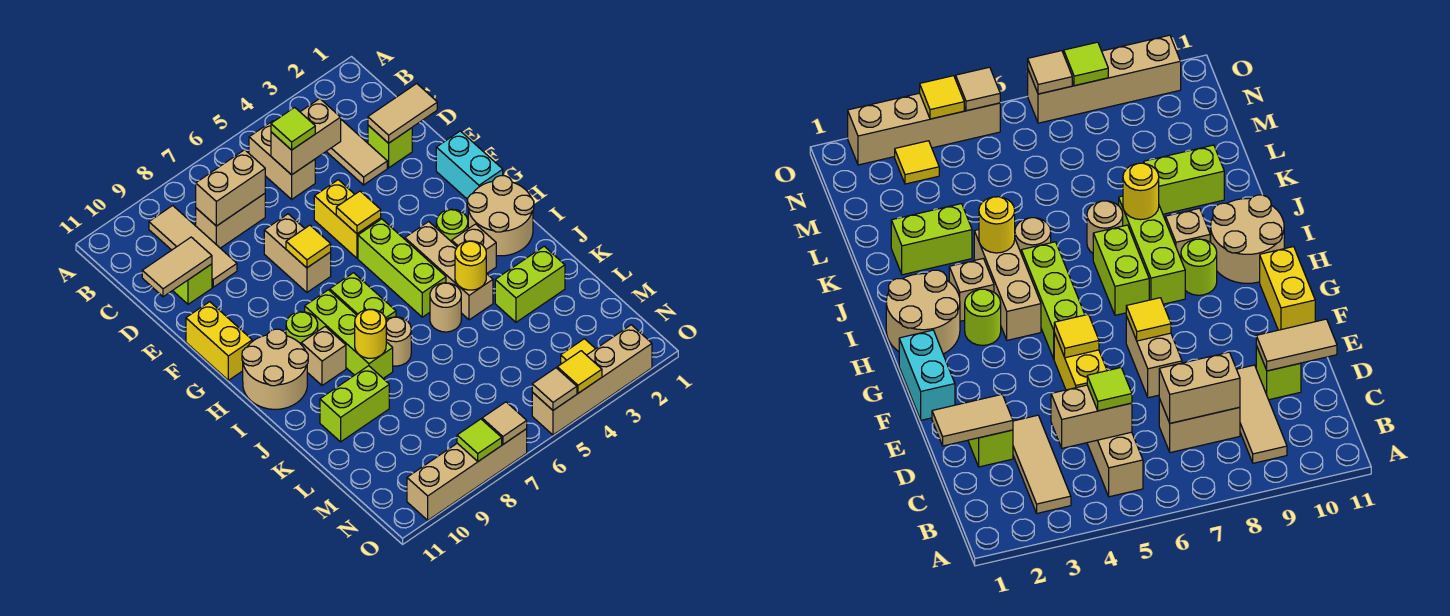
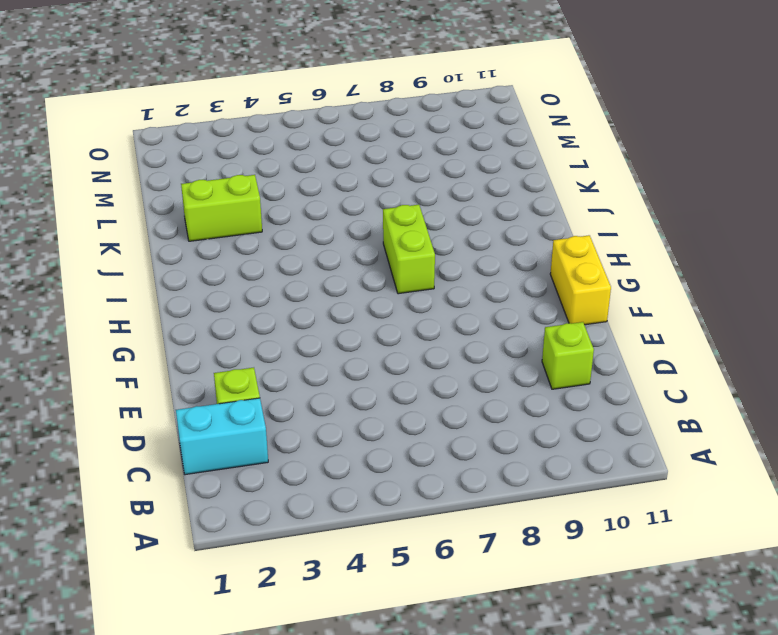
cyan brick C1:C2 level 1 -> cyan brick F1:G1 level 1
none -> tan tile B3:D3 level 1
none -> tan brick B5:C5 level 1
none -> tan tile B9:D9 level 1
none -> tan brick C7:C8 level 1

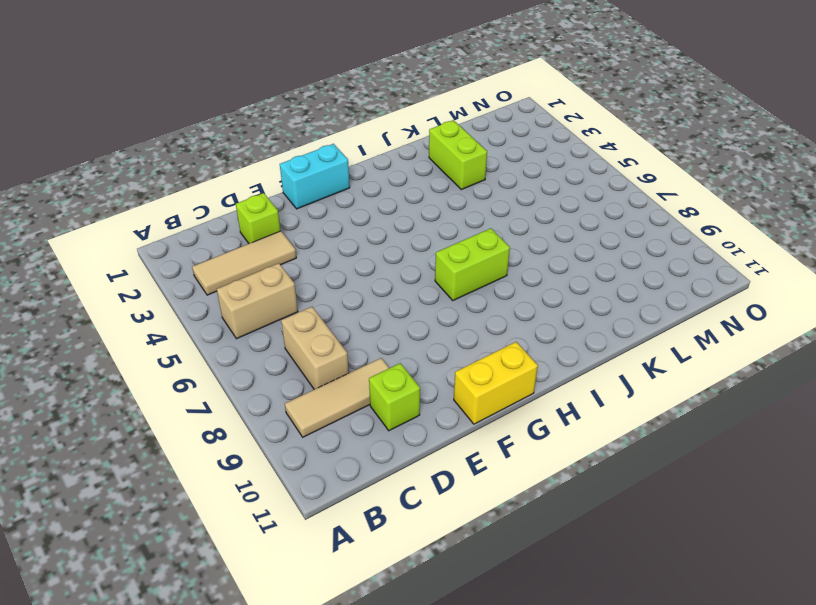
none -> yellow brick E5:F5 level 1
none -> tan brick E7:F7 level 1
none -> lime brick G5:I5 level 1
none -> tan round brick H1:I2 level 1

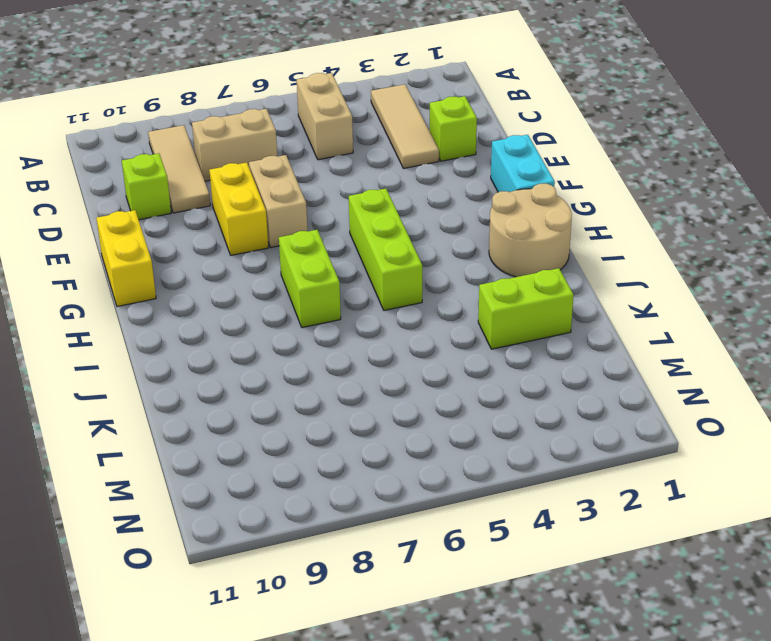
yellow brick E8:F8 level 1 -> yellow brick E5:F5 level 1
none -> lime round brick H3 level 1
none -> tan brick H4:J4 level 1
none -> lime brick H8:J8 level 1
none -> lime round brick H9 level 1

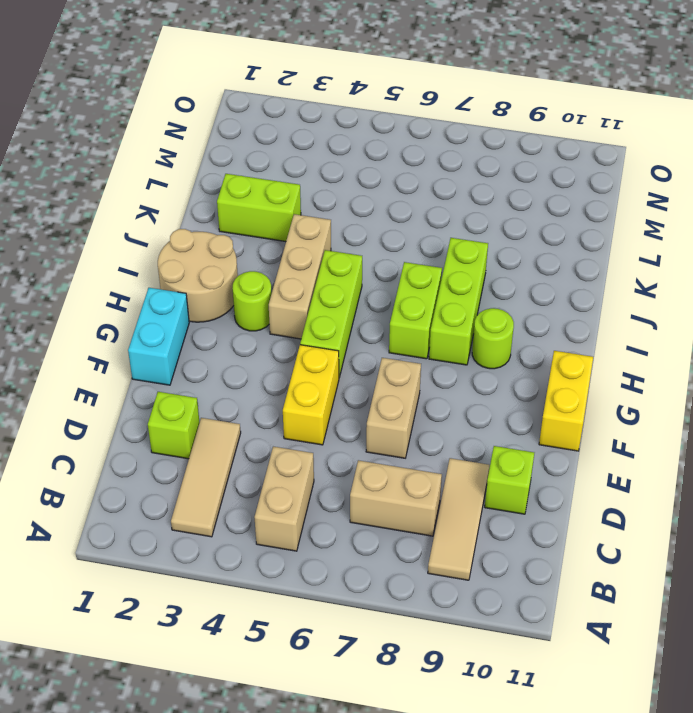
none -> tan round brick H10:I11 level 1
none -> tan brick I3 level 1
none -> tan brick I9 level 1
none -> tan round brick J5 level 1

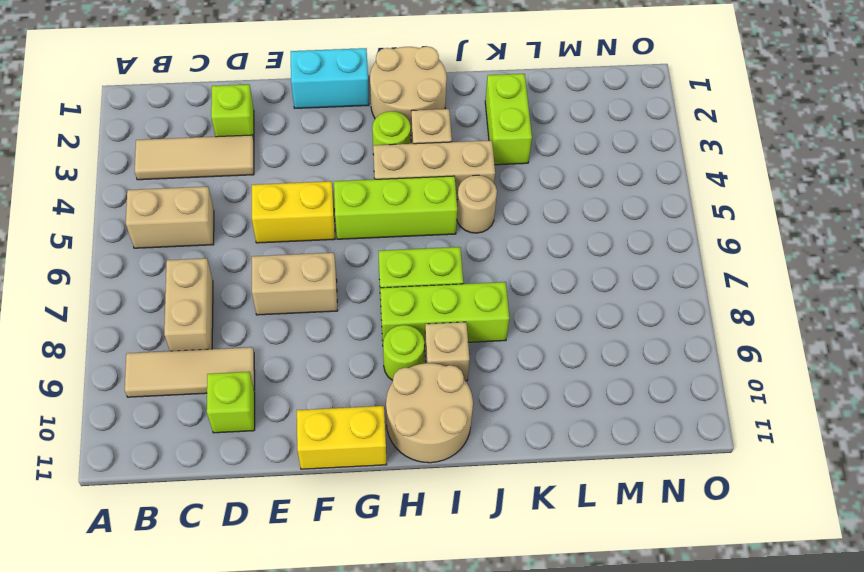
none -> tan round brick J7 level 1
none -> lime brick K9:K10 level 1
none -> yellow tile N3 level 1
none -> tan brick O2:O5 level 1

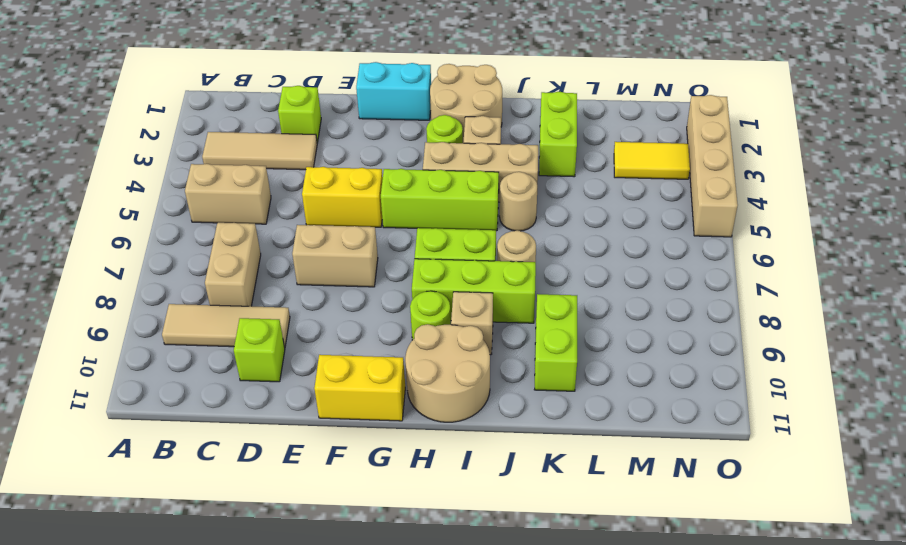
yellow tile M3:N3 level 1 -> yellow tile N3 level 1
none -> tan brick O7:O10 level 1
none -> tan brick C4:C5 level 2
none -> tan brick C7:C8 level 2
none -> tan tile D1:D2 level 2

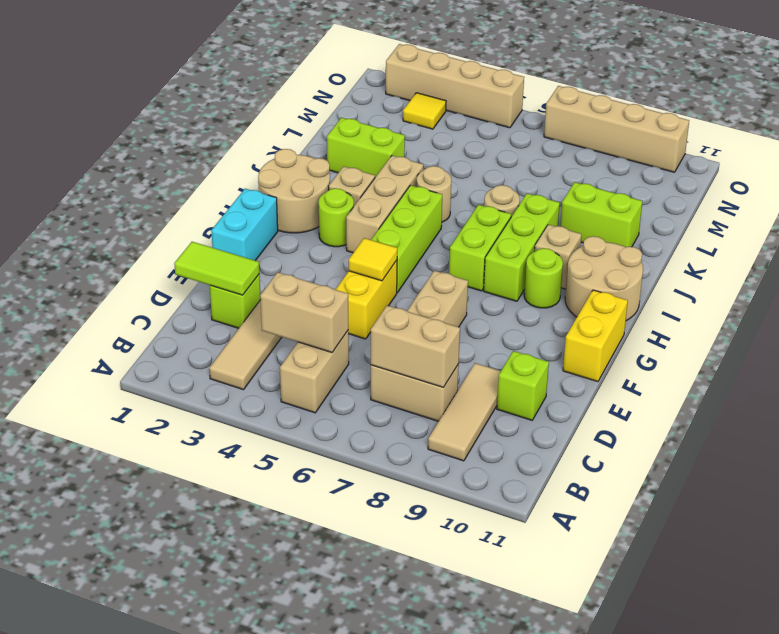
lime tile D1:D2 level 2 -> tan tile D1:D2 level 2
none -> tan tile D10:D11 level 2
none -> yellow tile F7 level 2
none -> yellow round brick J4 level 2
none -> yellow round brick J8 level 2

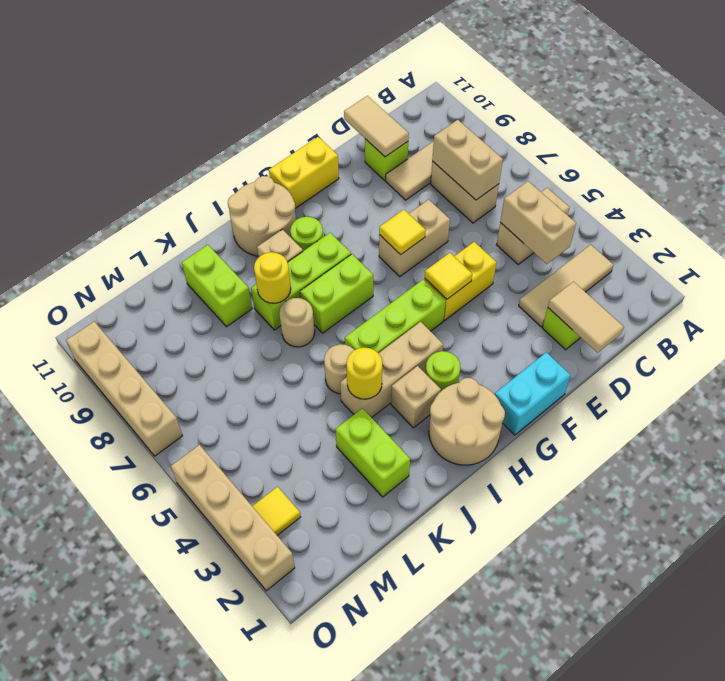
none -> yellow tile O4 level 2
none -> tan tile O5 level 2
none -> tan tile O7 level 2
none -> lime tile O8 level 2

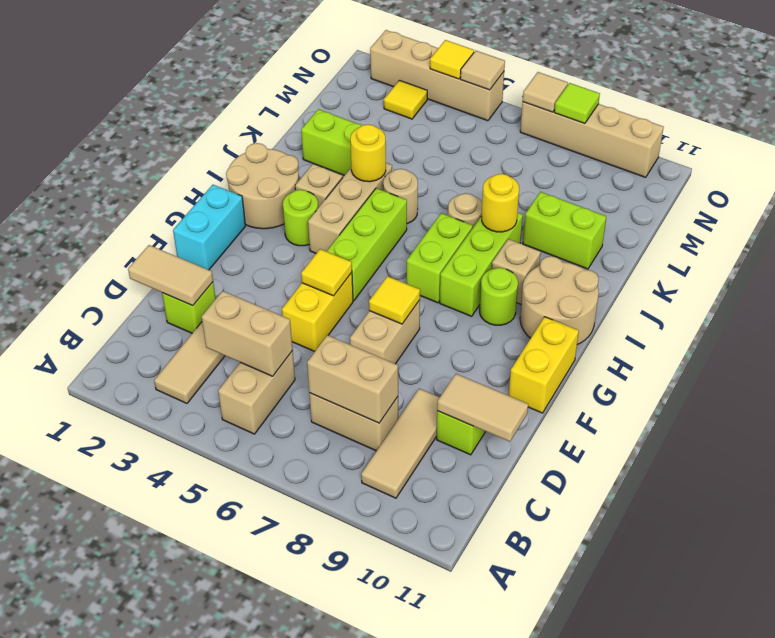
none -> lime tile C5 level 3

